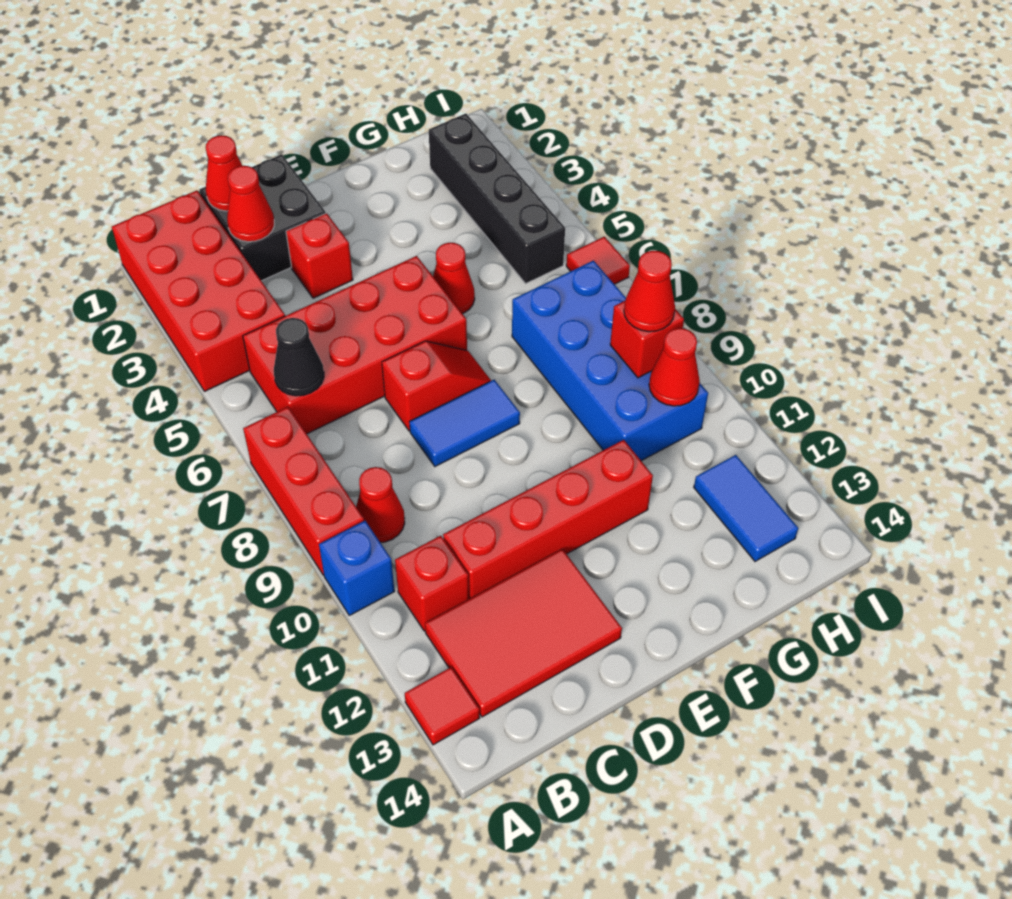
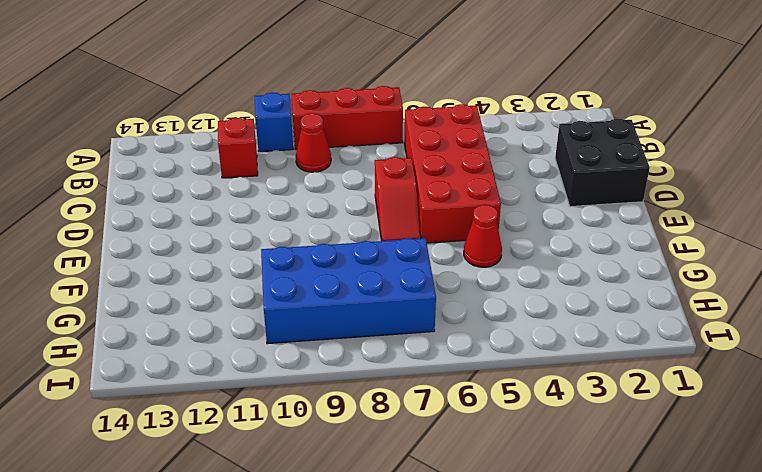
none -> red brick A1:B4 level 1
none -> red tile A13 level 1
none -> red tile B12:D13 level 1

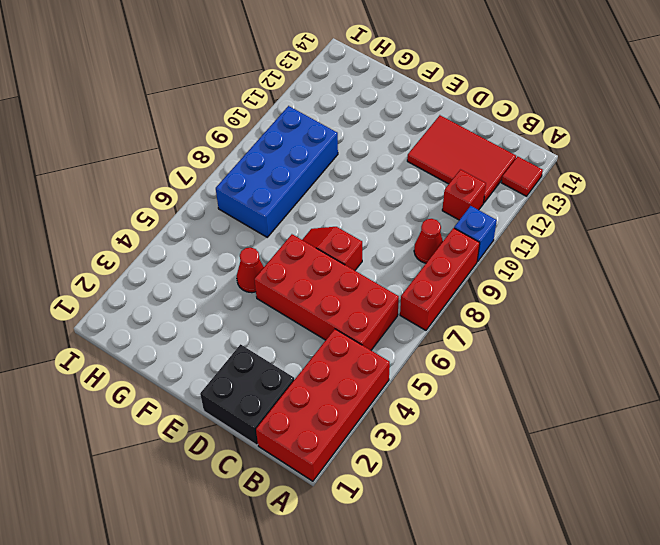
none -> red brick C11:F11 level 1
none -> red brick D3 level 1
none -> blue tile D8:E8 level 1

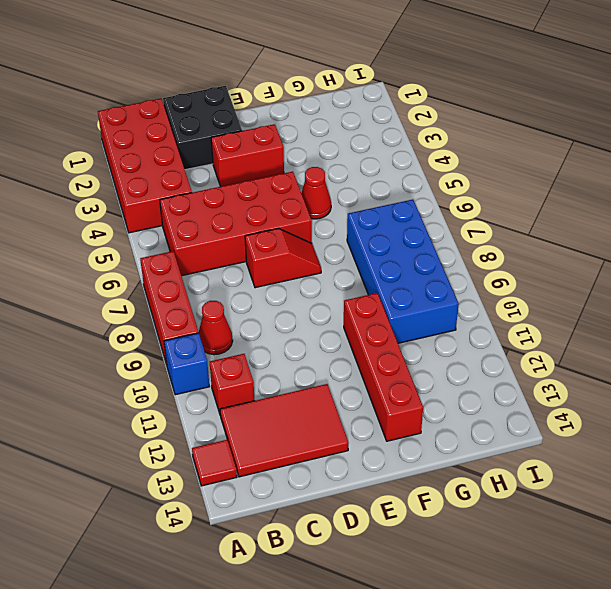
red brick D3:E3 level 1 -> red brick D3 level 1
red brick F10:F13 level 1 -> red brick C11:F11 level 1
none -> blue tile D8:E8 level 1
none -> black brick H2:H5 level 1
none -> blue tile H12:H13 level 1

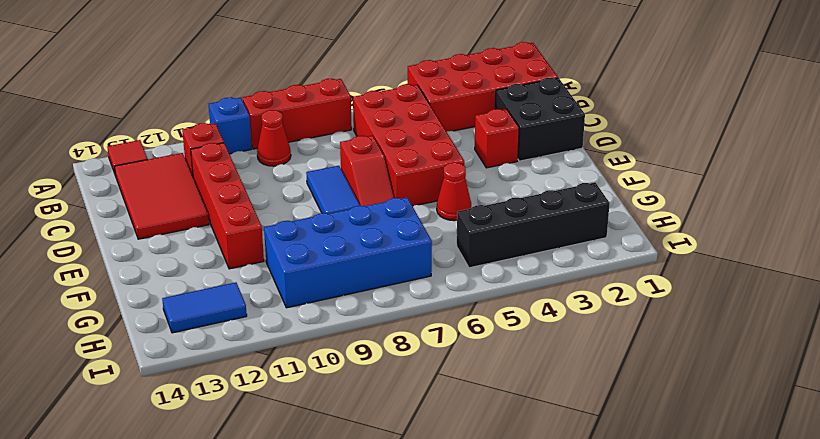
none -> red tile I6 level 1
none -> black cone B6 level 2
none -> red cone C1 level 2

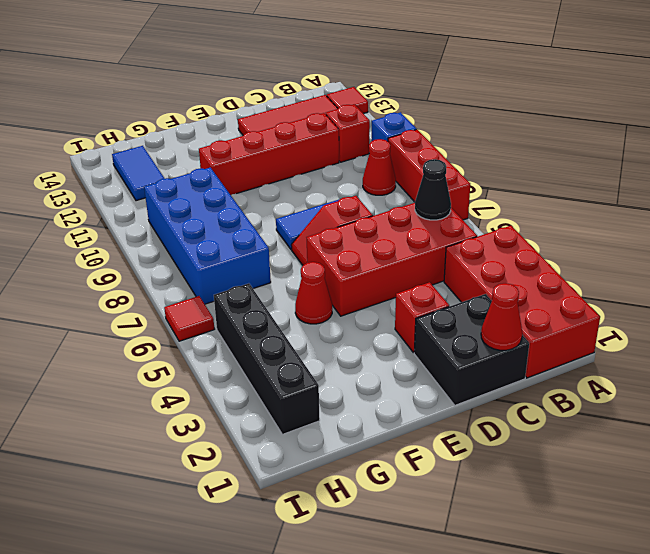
none -> red cone C2 level 2
none -> red brick H9 level 2
none -> red cone H10 level 2

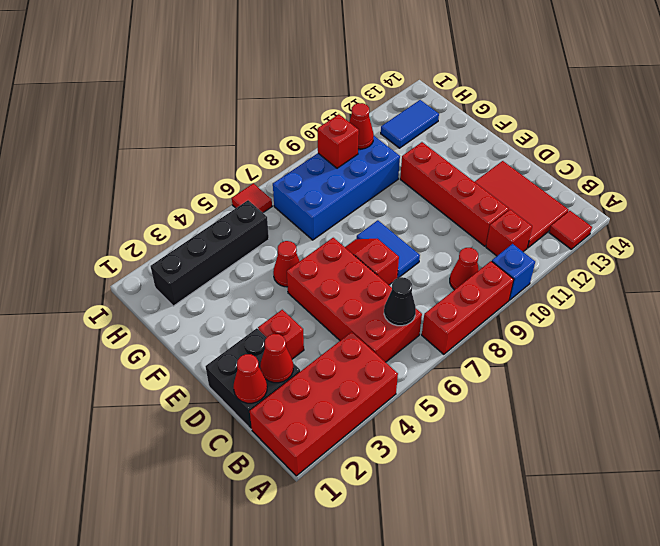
none -> red cone H9 level 3

